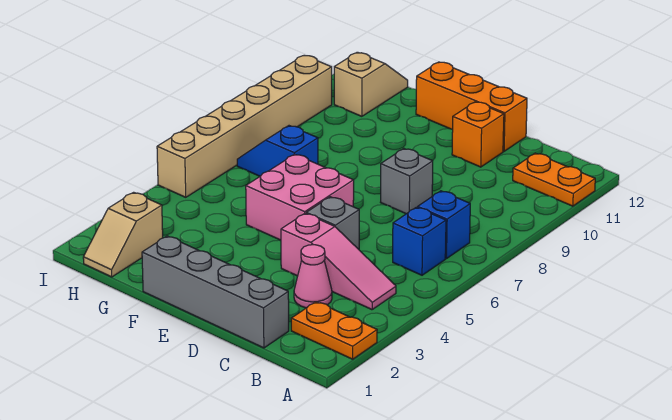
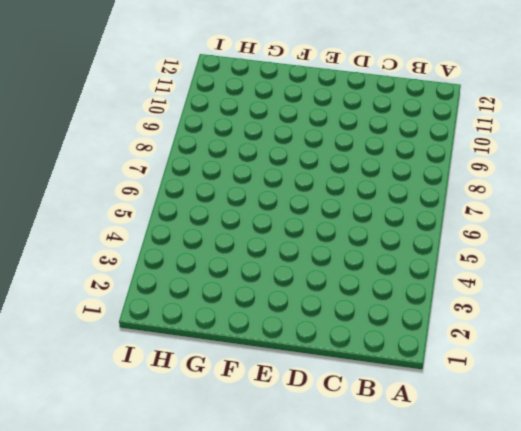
none -> orange plate A2:B2 level 1
none -> orange plate A11:B11 level 1
none -> pink slope B4:D4 level 1 top D

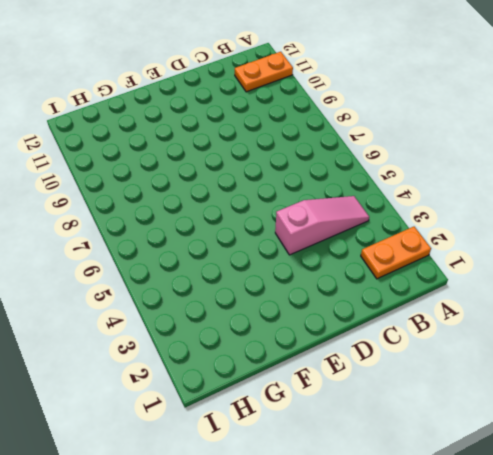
none -> blue brick B6 level 1
none -> blue brick B7 level 1
none -> grey brick C1:F1 level 1

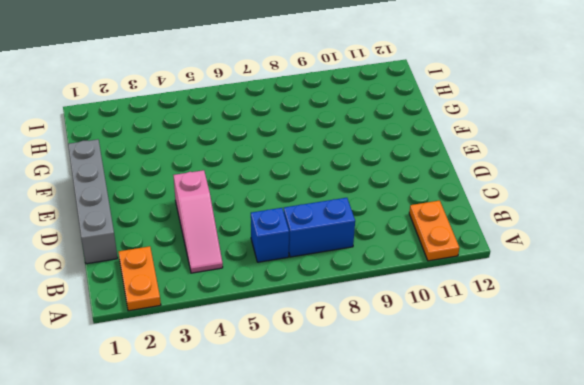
blue brick B7:B8 level 1 -> blue brick B7 level 1
none -> pink cone C3 level 1
none -> grey brick D5 level 1
none -> grey brick D8 level 1

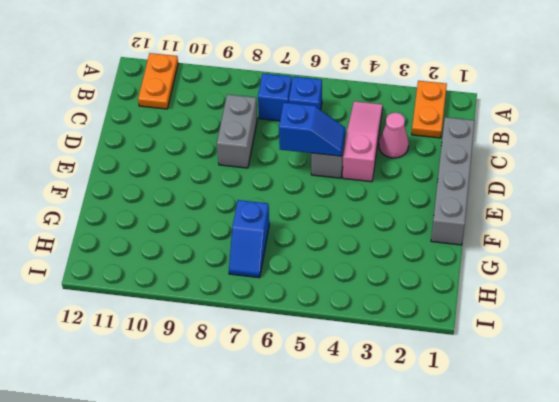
grey brick C8:D8 level 1 -> grey brick D8 level 1
blue slope D5:D6 level 2 top 6 -> none
none -> orange brick D11 level 1
none -> orange brick D12:F12 level 1
none -> pink brick E5:F6 level 1

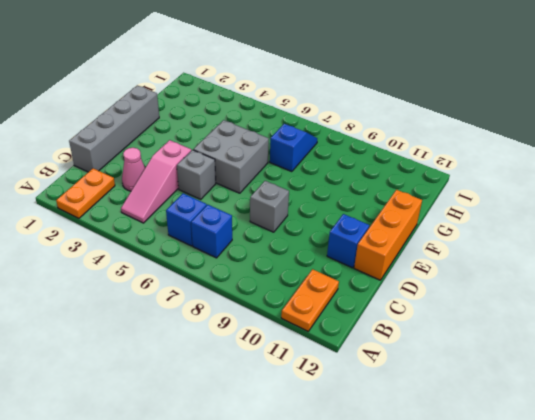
blue brick D11 level 1 -> orange brick D11 level 1
grey brick E5:F6 level 1 -> pink brick E5:F6 level 1
none -> tan slope H1:H2 level 1 top 2
none -> tan slope H11:H12 level 1 top 11
none -> tan brick I5:I10 level 1

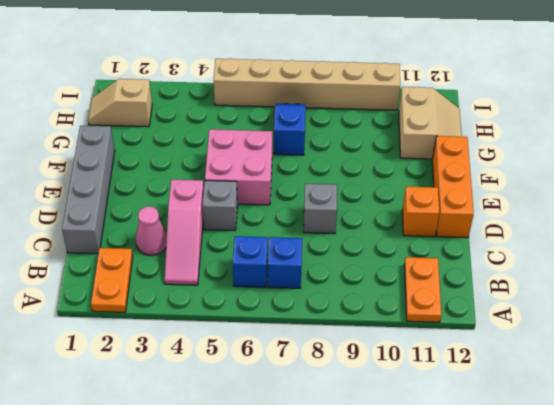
tan slope G11:H12 level 1 top 11 -> tan slope H11:H12 level 1 top 11

